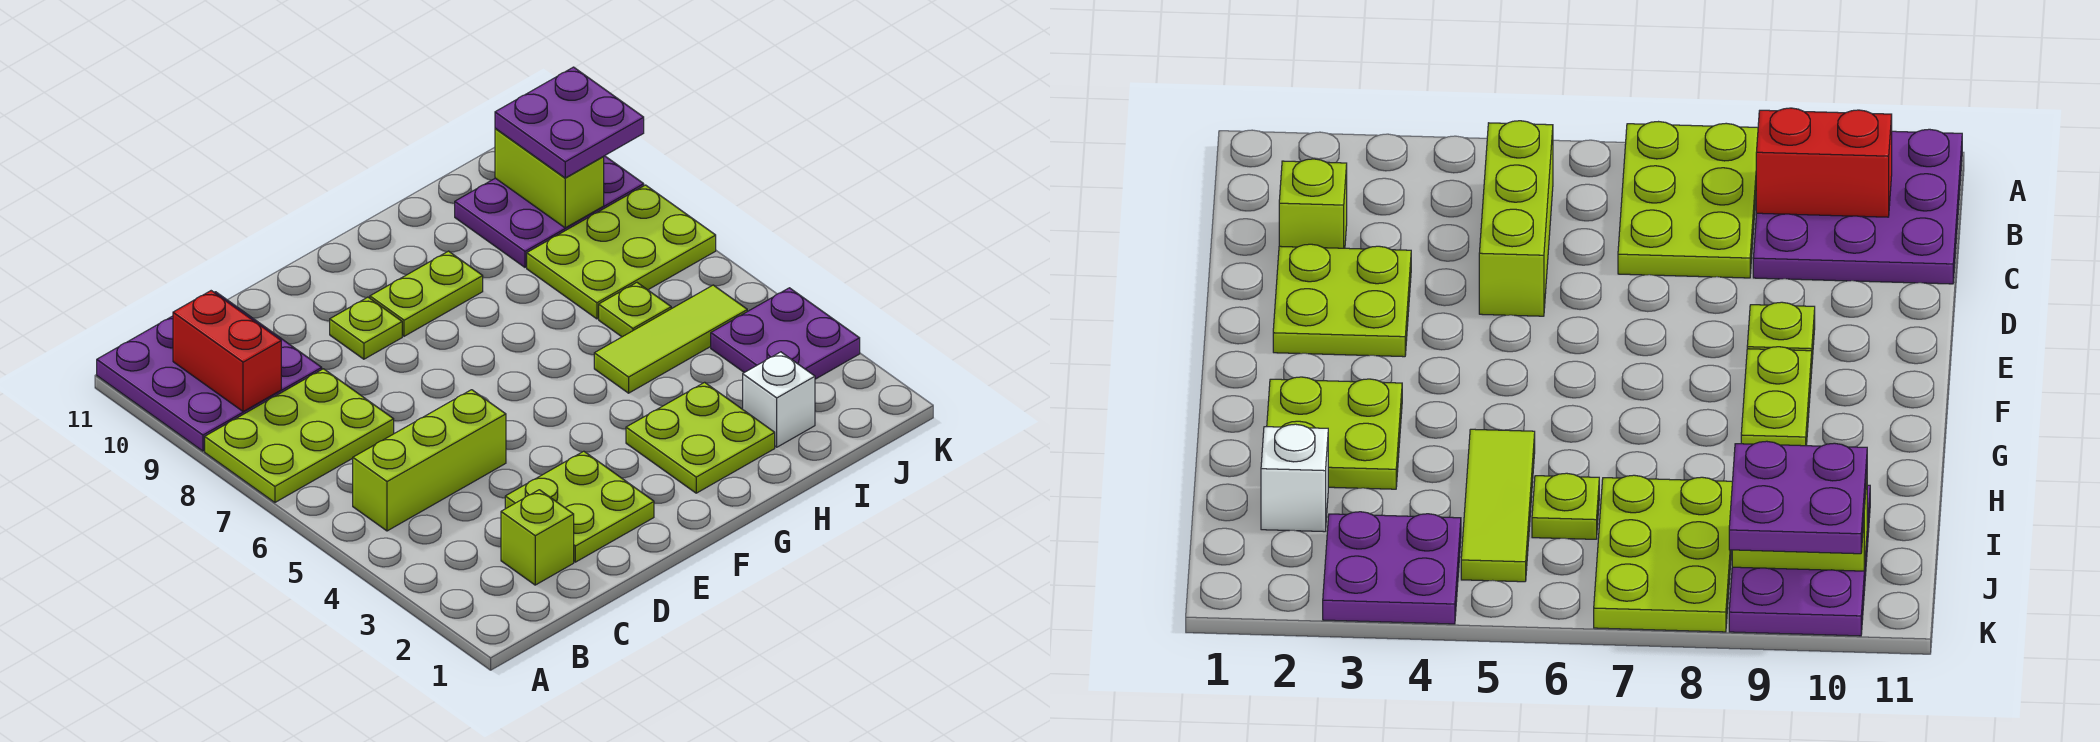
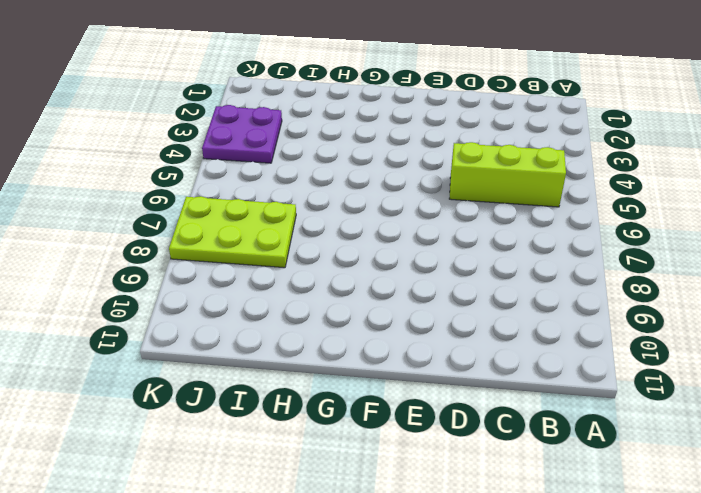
none -> lime plate A7:C8 level 1
none -> purple plate A9:C11 level 1
none -> lime brick C2 level 1

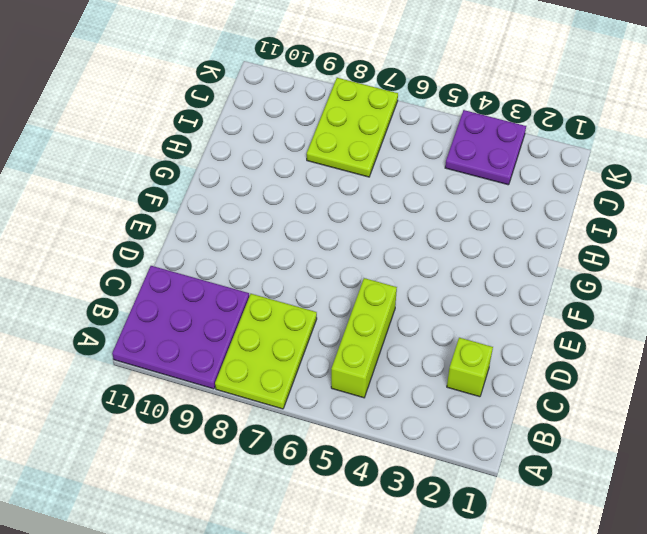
none -> lime plate D2:E3 level 1
none -> lime plate E9 level 1
none -> lime plate F9:G9 level 1

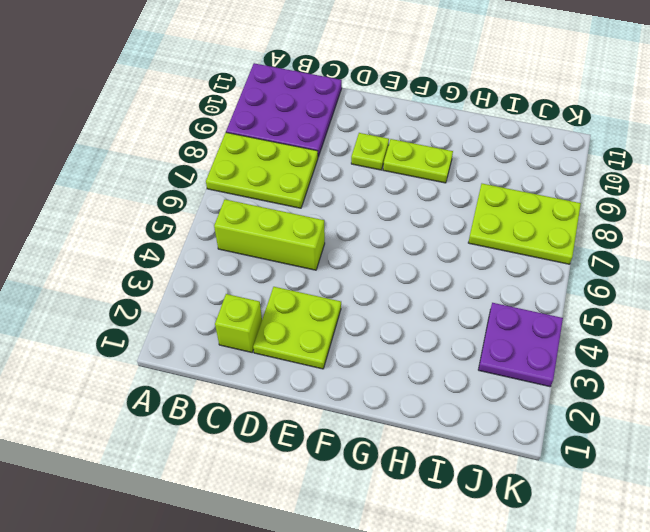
none -> lime plate G2:H3 level 1
none -> lime tile H5:J5 level 1
none -> white brick I2 level 1

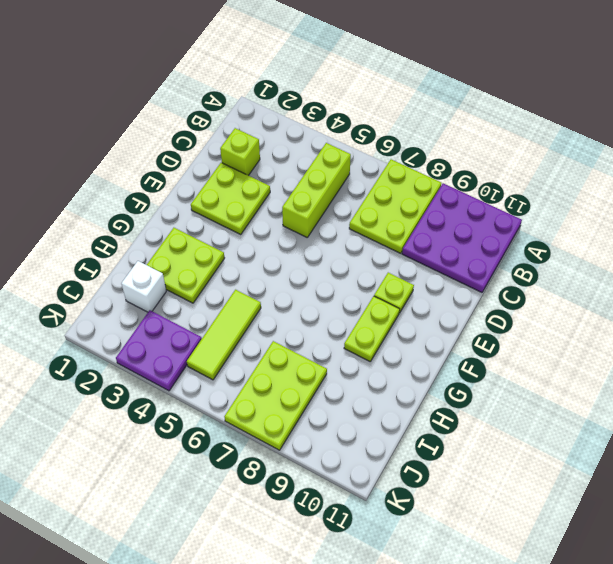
none -> lime plate I6 level 1
none -> purple plate I9:K10 level 1
none -> red brick B9:B10 level 2

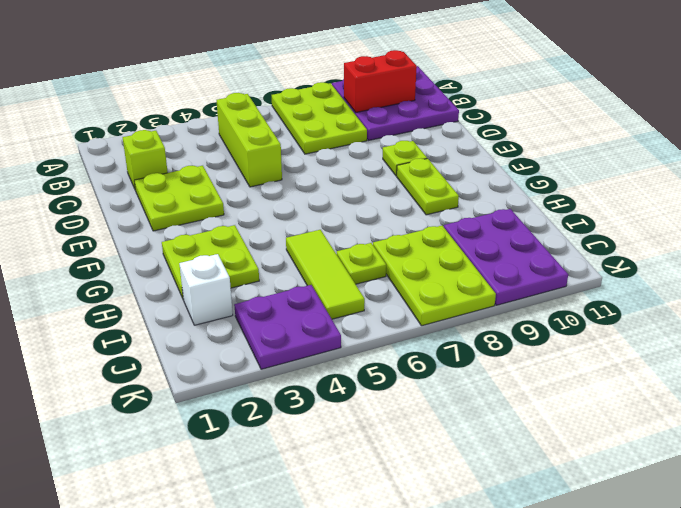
none -> lime brick J9:J10 level 2
none -> purple plate J9:K10 level 3

